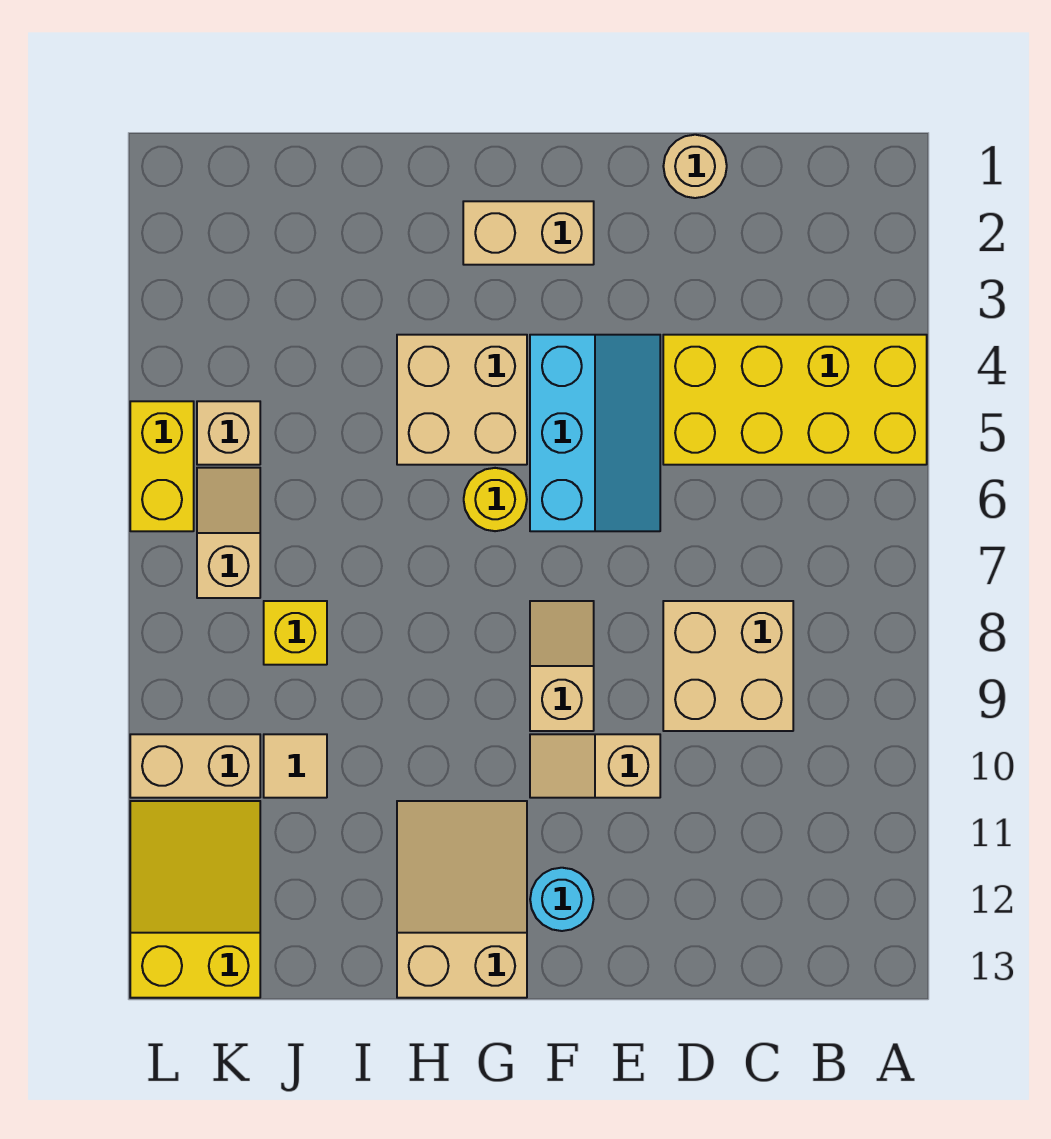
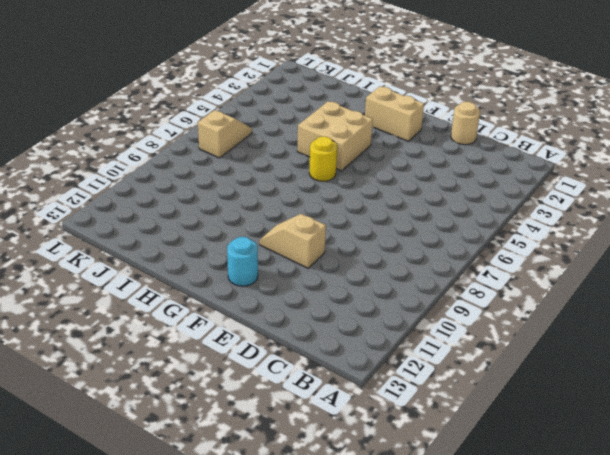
none -> yellow brick A4:D5 level 1
none -> tan brick C8:D9 level 1
none -> cyan slope E4:F6 level 1 top F

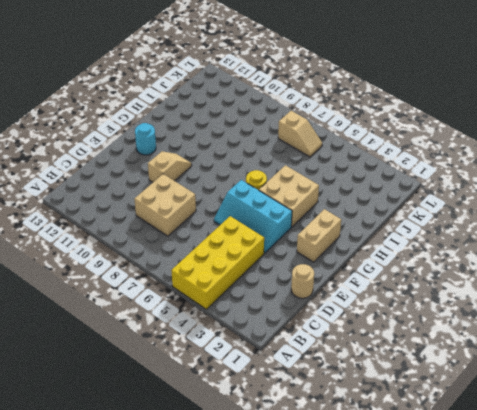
none -> tan slope F8:F9 level 1 top 9
none -> tan slope G11:H13 level 1 top 13
none -> yellow brick J8 level 1

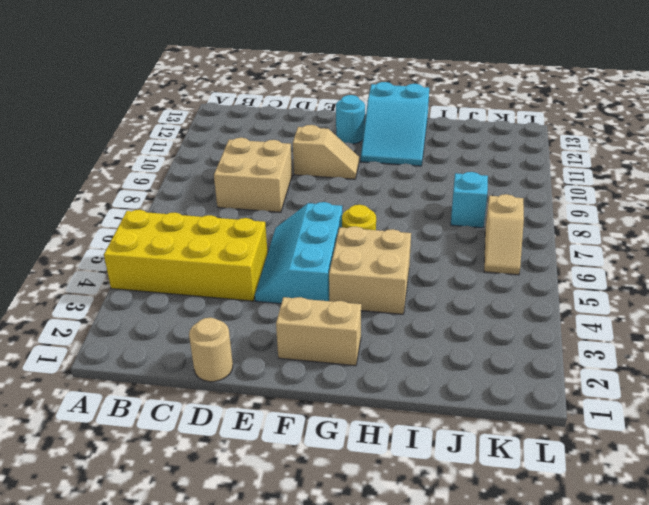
cyan slope G11:H13 level 1 top 13 -> tan slope G11:H13 level 1 top 13
cyan brick J8 level 1 -> yellow brick J8 level 1
none -> tan slope F8:F9 level 1 top 9
none -> tan tile J10 level 1
none -> tan brick K5 level 1

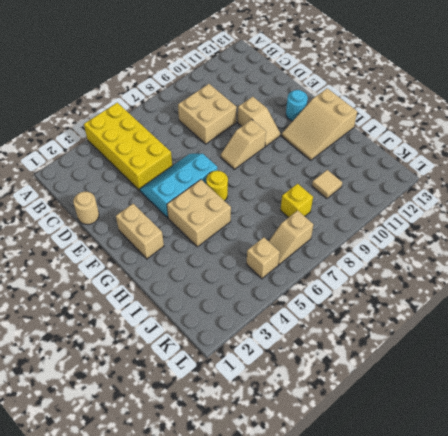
none -> tan brick K10:L10 level 1
none -> yellow slope K11:L13 level 1 top 13
none -> yellow brick L5:L6 level 1

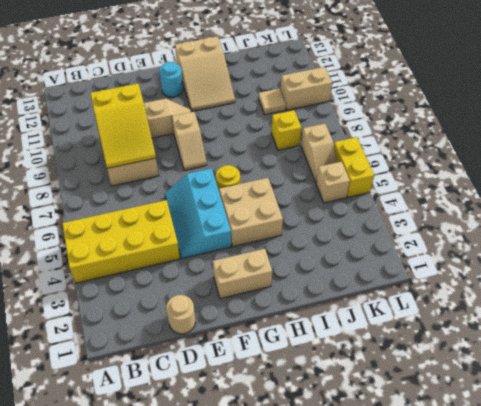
yellow slope C8:D10 level 2 top 10 -> yellow slope K11:L13 level 1 top 13

